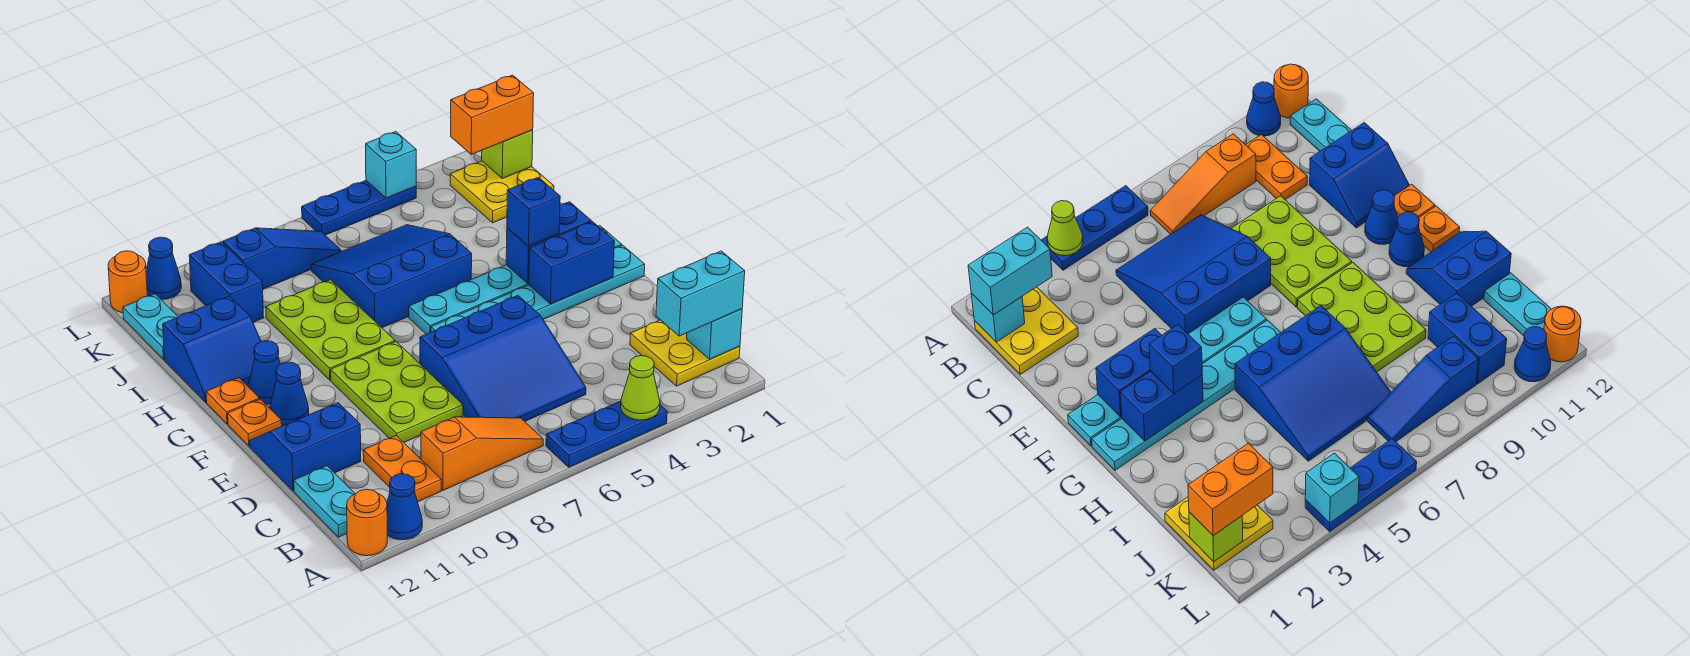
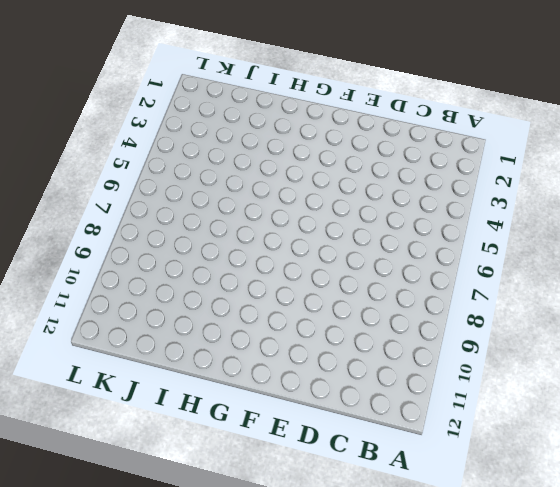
none -> blue plate A4:A6 level 1
none -> blue cone A11 level 1
none -> orange round brick A12 level 1
none -> yellow plate B1:C2 level 1

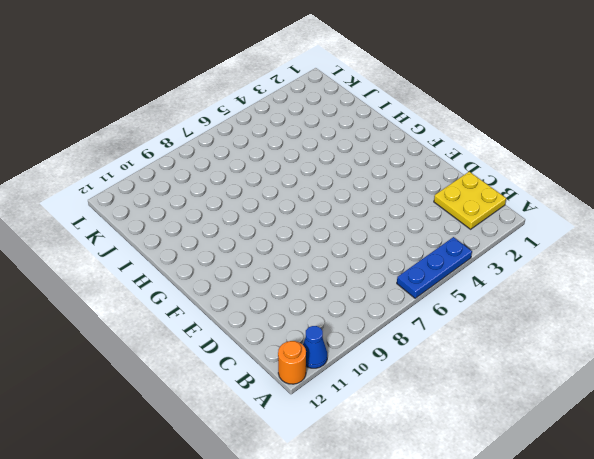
none -> orange slope B7:B9 level 1 top 9
none -> orange plate B10:C10 level 1
none -> cyan plate B12:C12 level 1
none -> blue slope C5:E7 level 1 top E

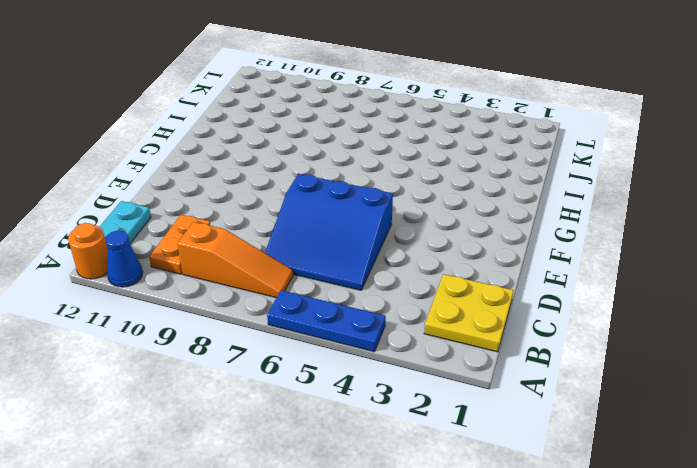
none -> lime plate D8:F9 level 1
none -> blue slope D11:E12 level 1 top D
none -> cyan plate F1:F6 level 1
none -> blue cone F11 level 1

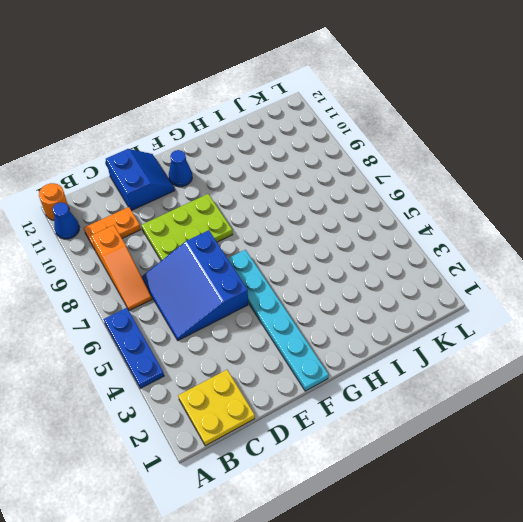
none -> cyan plate B12:C12 level 1
none -> orange plate F12 level 1
none -> cyan plate G1:G6 level 1
none -> lime plate G8:I9 level 1

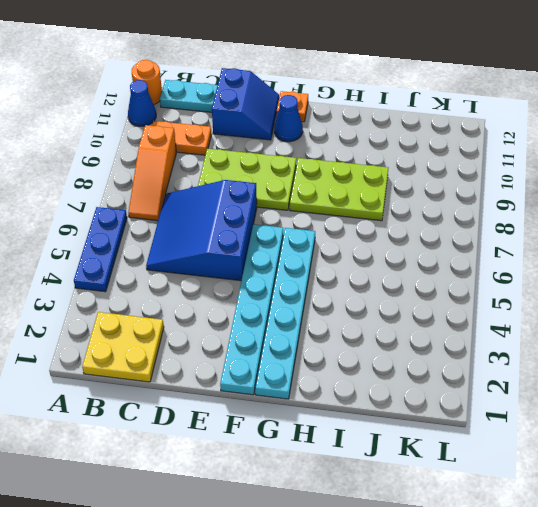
none -> blue cone G11 level 1
none -> orange plate G12 level 1
none -> blue slope H5:J7 level 1 top H
none -> blue slope H11:I12 level 1 top I

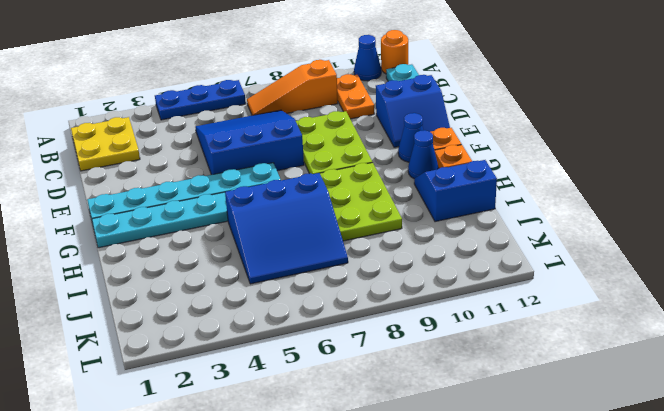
none -> yellow plate J1:K2 level 1
none -> blue brick J10:K10 level 1
none -> cyan plate J12:K12 level 1
none -> blue slope K7:K9 level 1 top 9

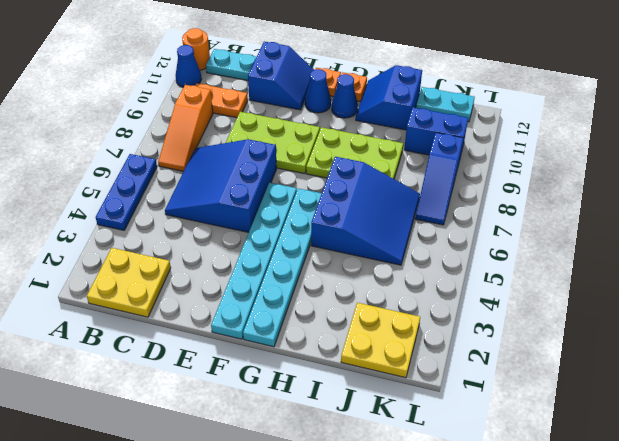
none -> blue plate L4:L6 level 1
none -> blue cone L11 level 1
none -> orange round brick L12 level 1
none -> lime cone A4 level 2

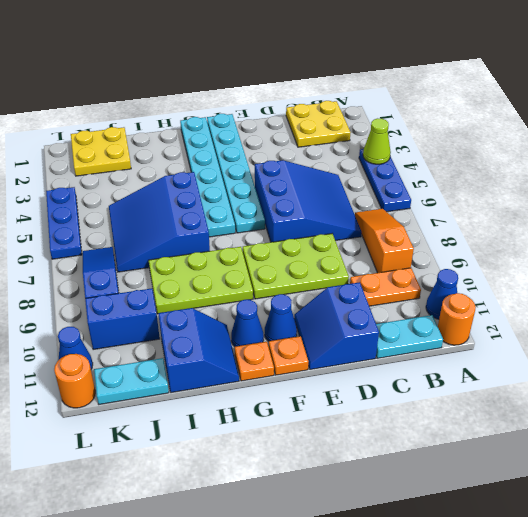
none -> cyan brick B1 level 2
none -> blue brick F2:F3 level 2
none -> blue brick G2:G3 level 2
none -> lime brick K1 level 2

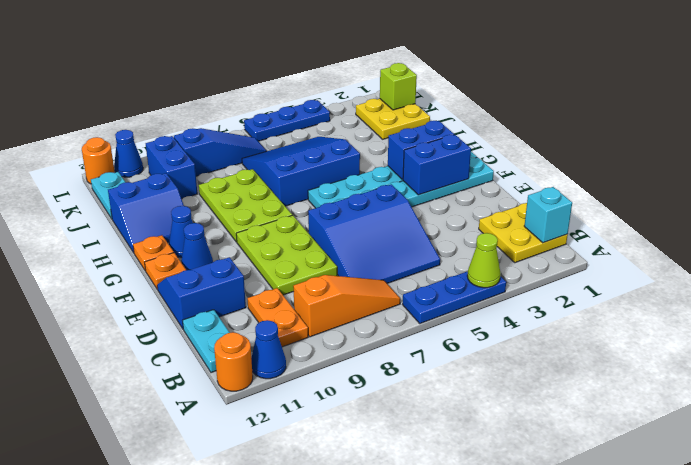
none -> cyan brick L4 level 2
none -> cyan brick B1:B2 level 3
none -> blue brick G3 level 3
none -> orange brick K1:K2 level 3

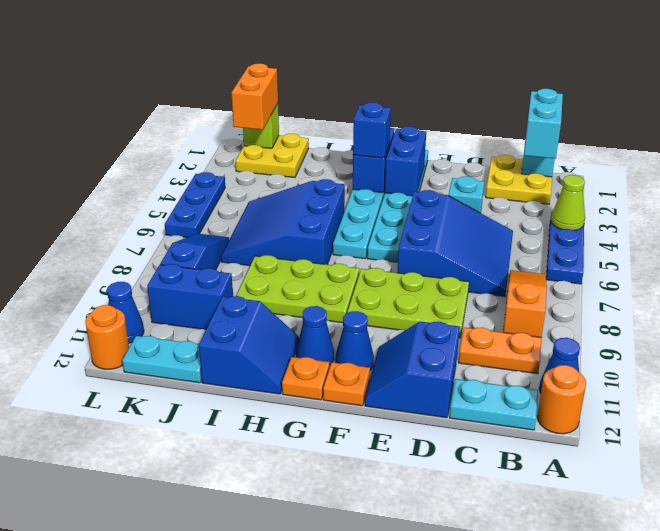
cyan brick D4 level 1 -> cyan brick L4 level 2

